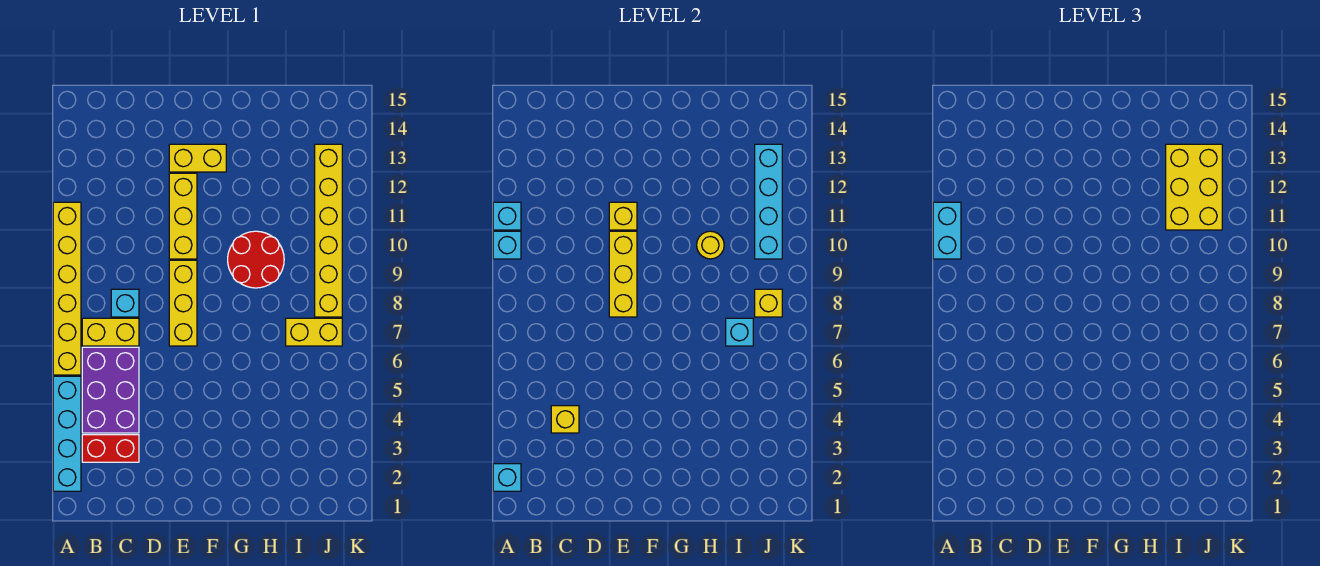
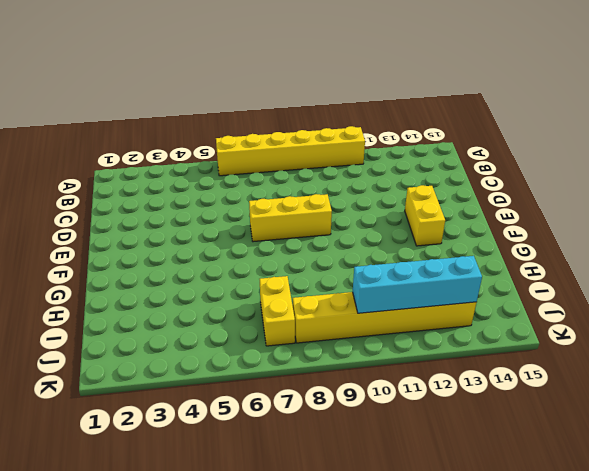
none -> cyan brick A2:A5 level 1
none -> red brick B3:C3 level 1
none -> purple brick B4:C6 level 1

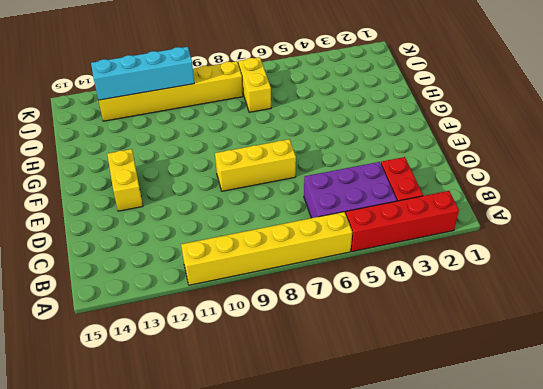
red brick A2:A5 level 1 -> cyan brick A2:A5 level 1
none -> yellow brick B7:C7 level 1
none -> cyan brick C8 level 1
none -> yellow brick E10:E12 level 1

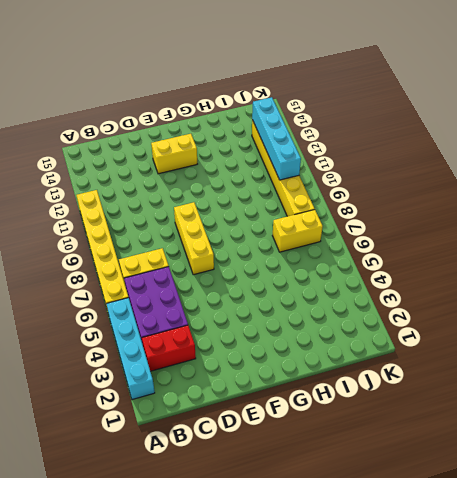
none -> cyan brick C8 level 1
none -> yellow brick E10:E12 level 1
none -> red round brick G9:H10 level 1

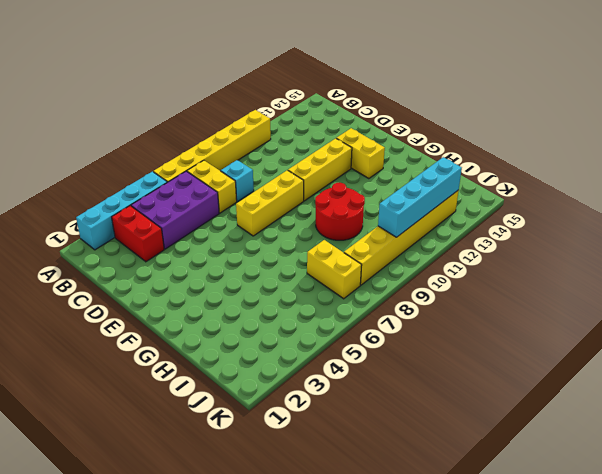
none -> cyan brick A2 level 2
none -> cyan brick A10 level 2
none -> cyan brick A11 level 2

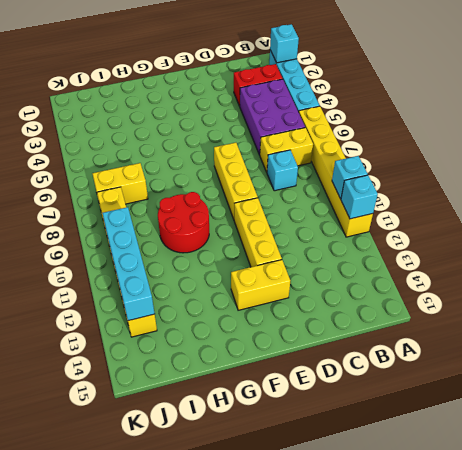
none -> yellow brick C4 level 2
none -> yellow brick E8:E10 level 2
none -> yellow brick E11 level 2

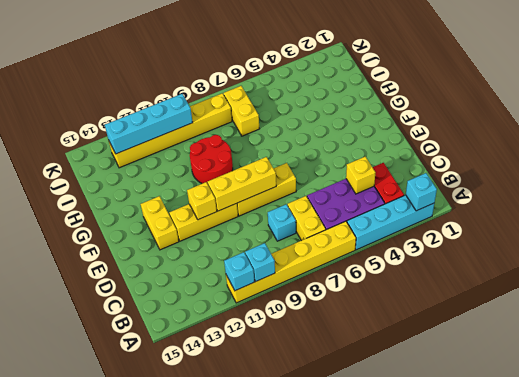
none -> yellow round brick H10 level 2
none -> cyan brick I7 level 2
none -> yellow brick J8 level 2

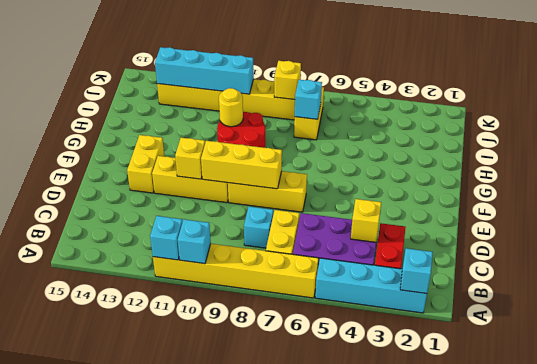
none -> cyan brick A10:A11 level 3
none -> yellow brick I11:J13 level 3

